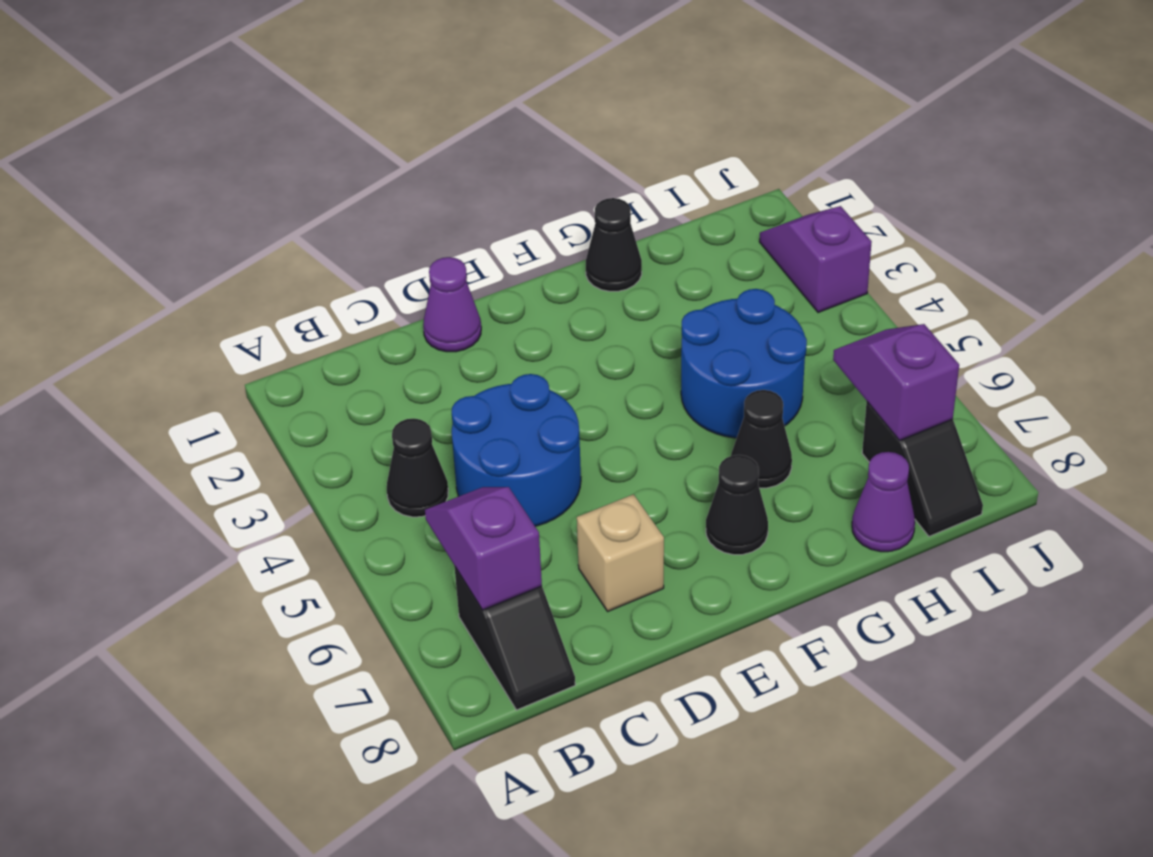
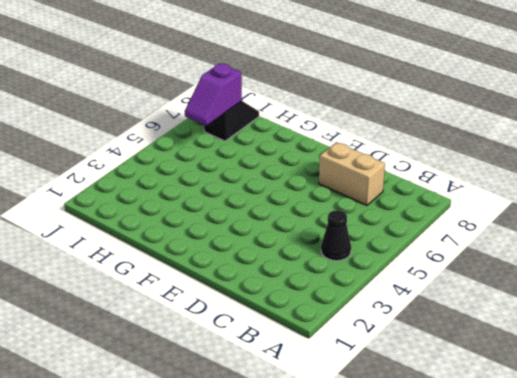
tan brick C7:D7 level 1 -> tan brick D7 level 1
none -> black slope B7:B8 level 1 top 7
none -> blue round brick C4:D5 level 1
none -> purple cone D1 level 1

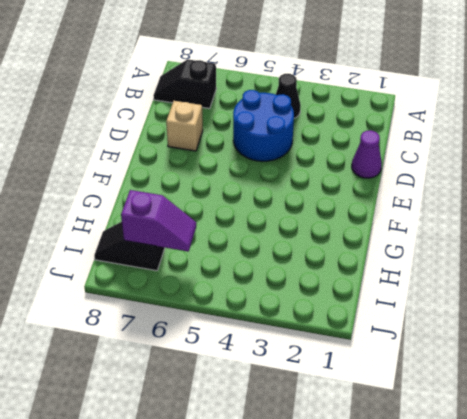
none -> black cone F7 level 1
none -> black cone G1 level 1
none -> blue round brick G4:H5 level 1

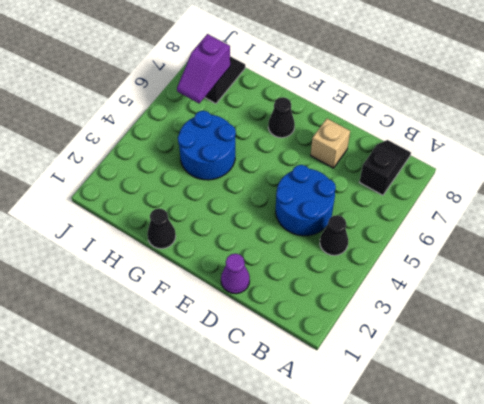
none -> black cone G6 level 1
none -> purple cone H8 level 1
none -> purple slope J2:J3 level 1 top 3

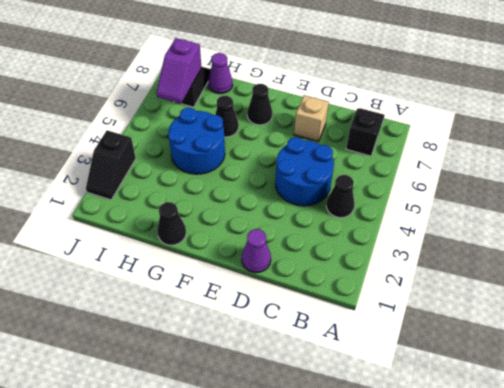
black slope J2:J3 level 1 top 3 -> purple slope J2:J3 level 1 top 3
none -> purple slope B6:B7 level 2 top 7

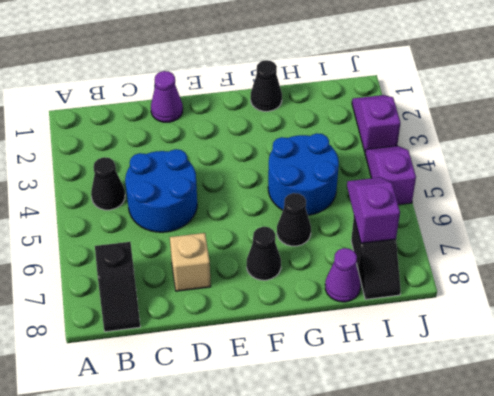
purple slope J4:J5 level 1 top 5 -> purple slope B6:B7 level 2 top 7

